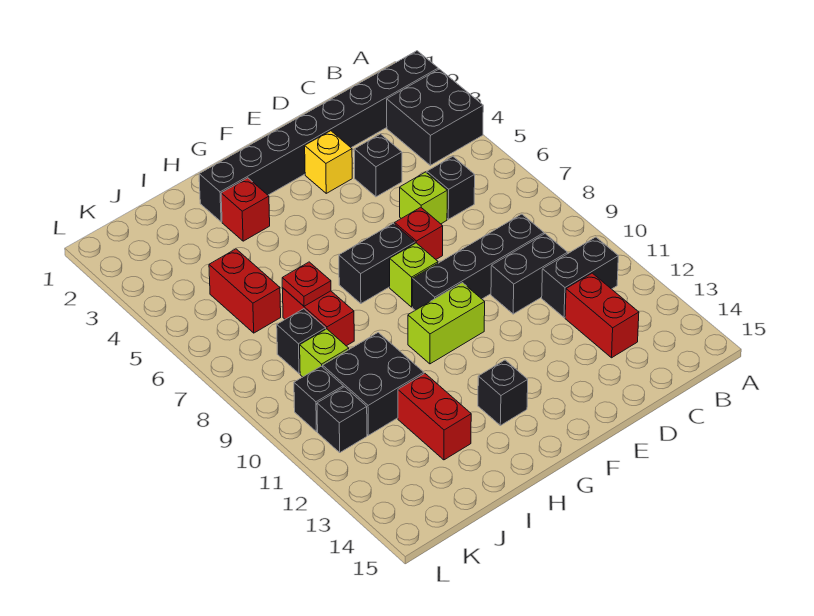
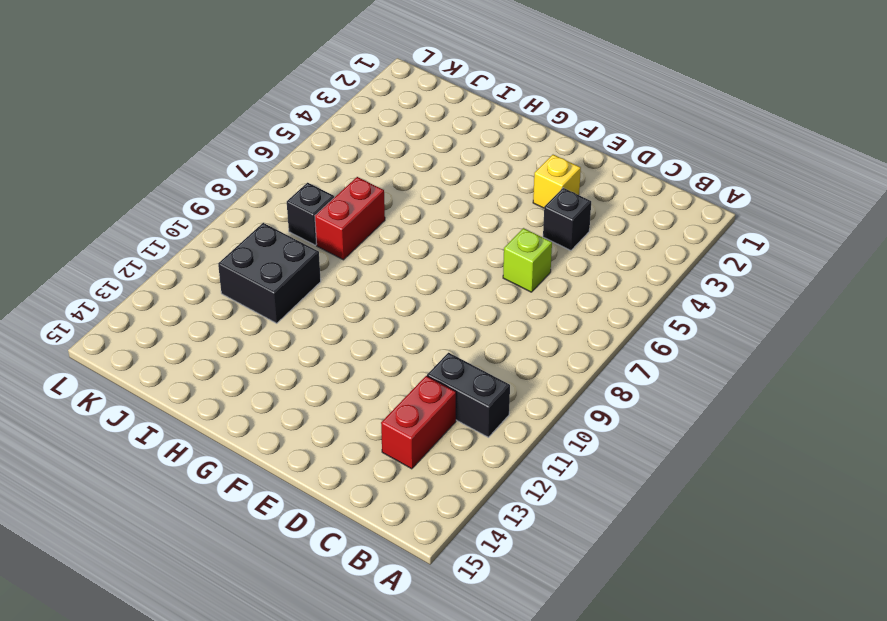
none -> black brick A2:H2 level 1
none -> black brick A3:B4 level 1
none -> black brick C6 level 1

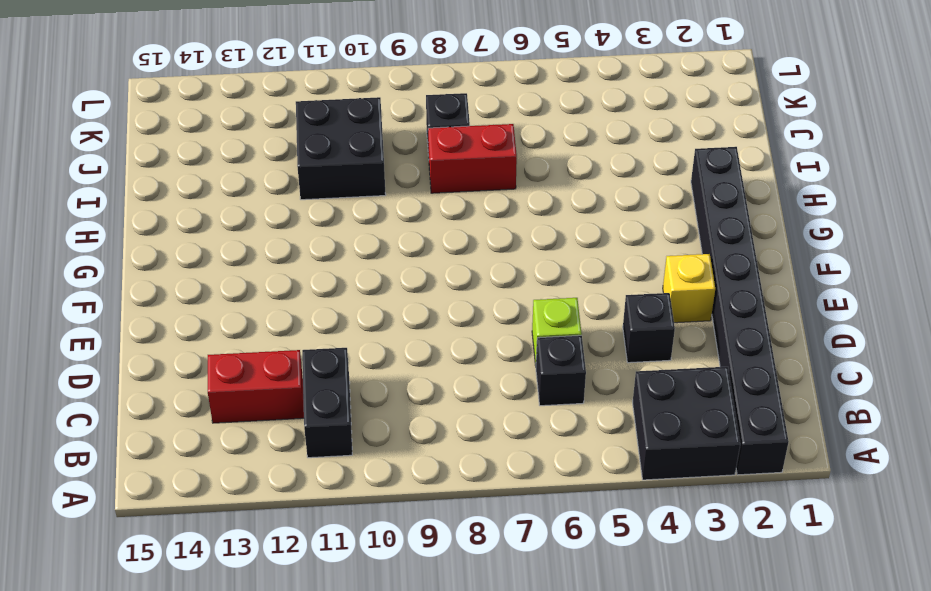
none -> black brick C9:F9 level 1
none -> black brick C10:D10 level 1
none -> red brick E7 level 1

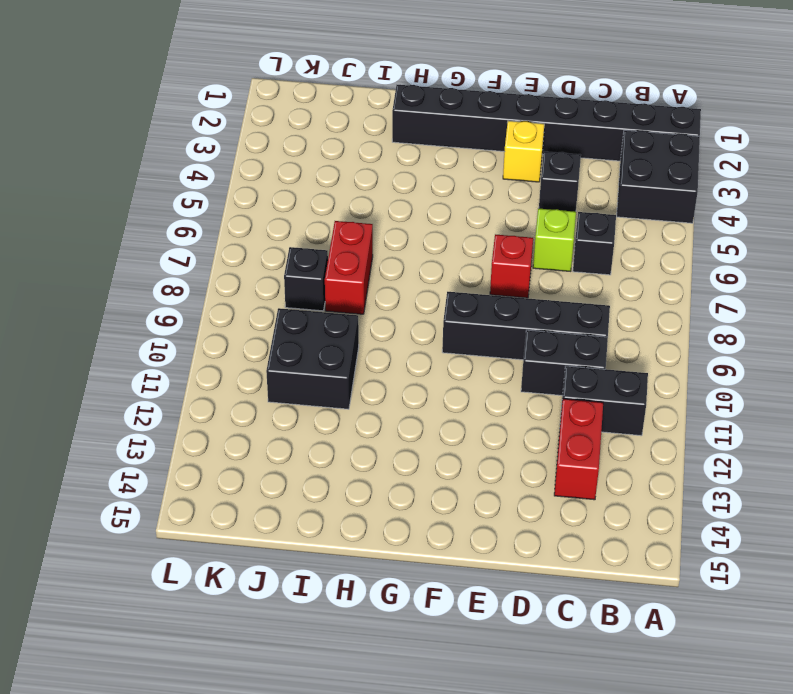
none -> black brick F7:G7 level 1
none -> lime brick F8 level 1
none -> lime brick F10:G10 level 1

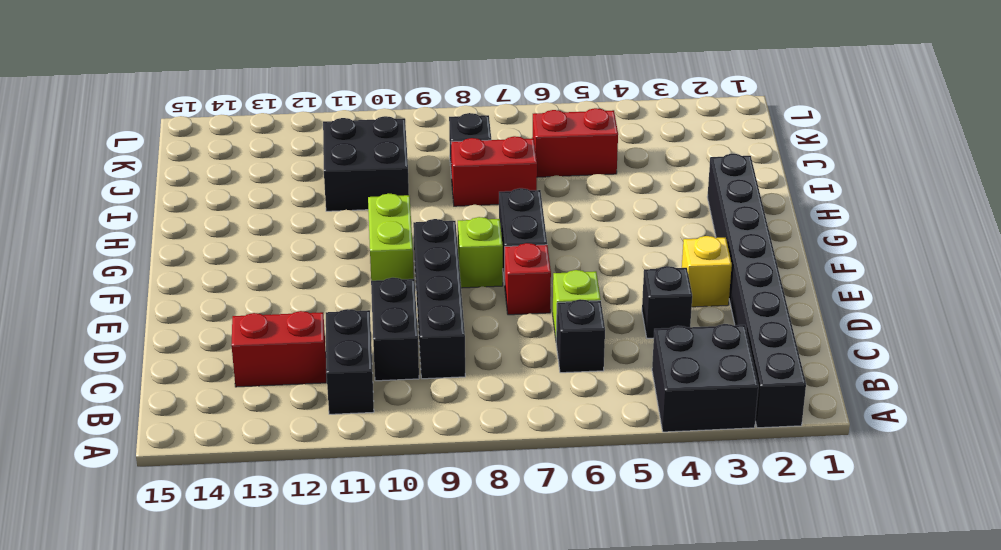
none -> black brick G13 level 1
none -> red brick H3 level 1
none -> red brick I12:I13 level 1

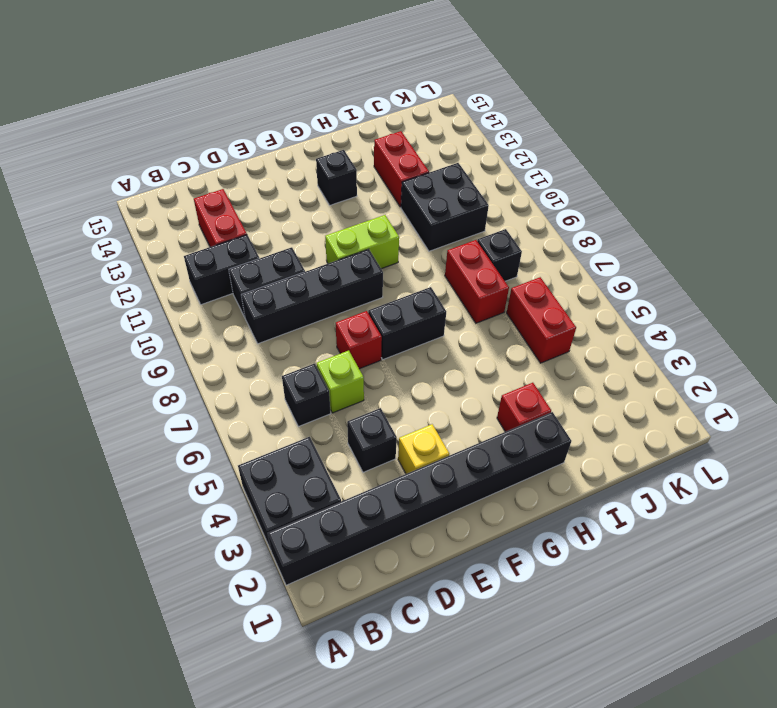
none -> lime brick F8 level 1
none -> lime brick J9 level 1
none -> black brick K10 level 1

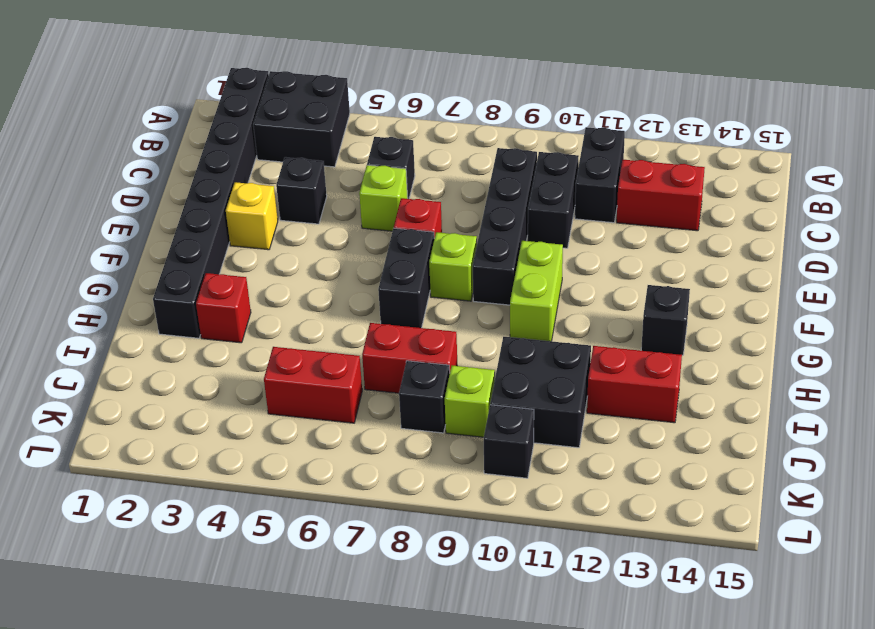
none -> black brick K11 level 1
none -> red plate I7 level 2

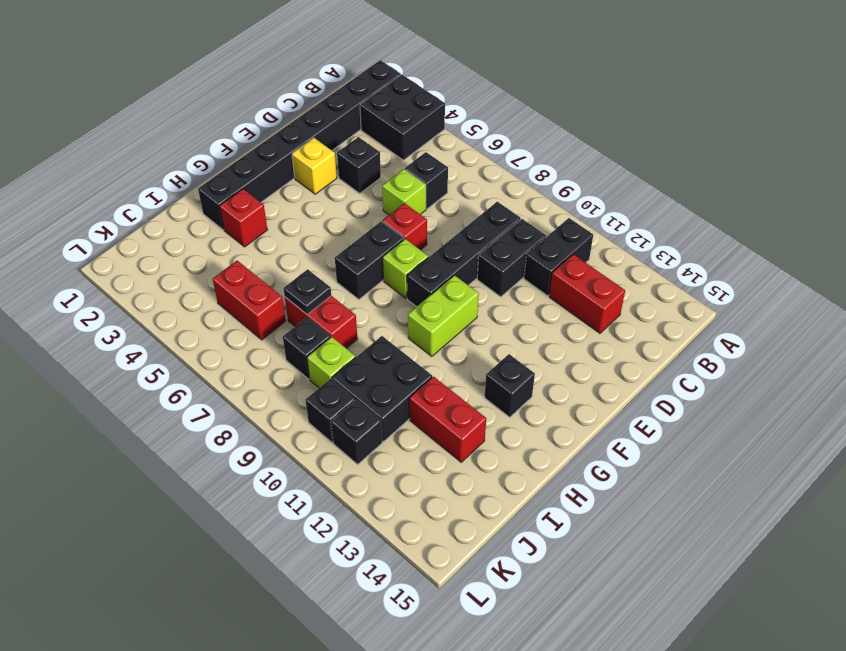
black plate I7 level 2 -> red plate I7 level 2

